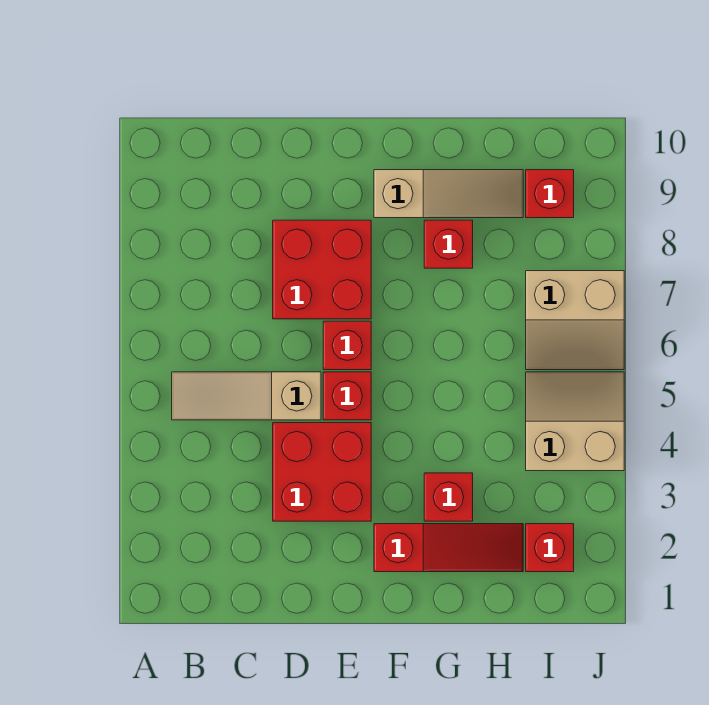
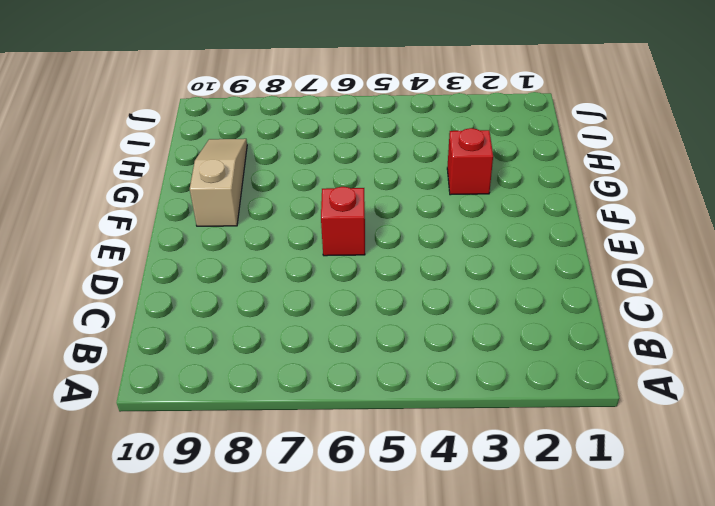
none -> tan slope B5:D5 level 1 top D
none -> red brick D3:E4 level 1
none -> red brick D7:E8 level 1

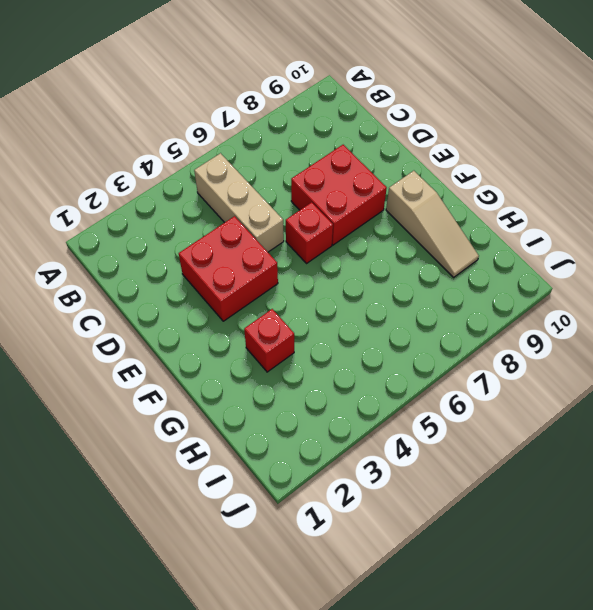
tan brick B5:D5 level 1 -> tan slope B5:D5 level 1 top D
none -> red brick E5 level 1
none -> red slope F2:H2 level 1 top F
none -> red brick G8 level 1

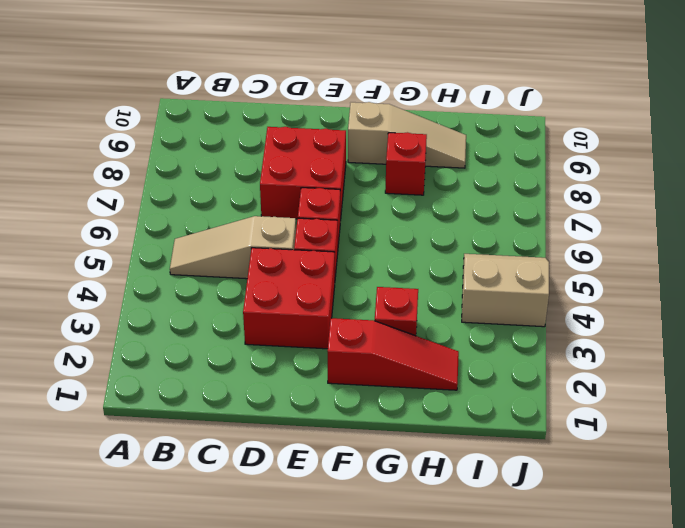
none -> red brick I2 level 1
none -> tan slope I6:J7 level 1 top 7
none -> red brick I9 level 1

